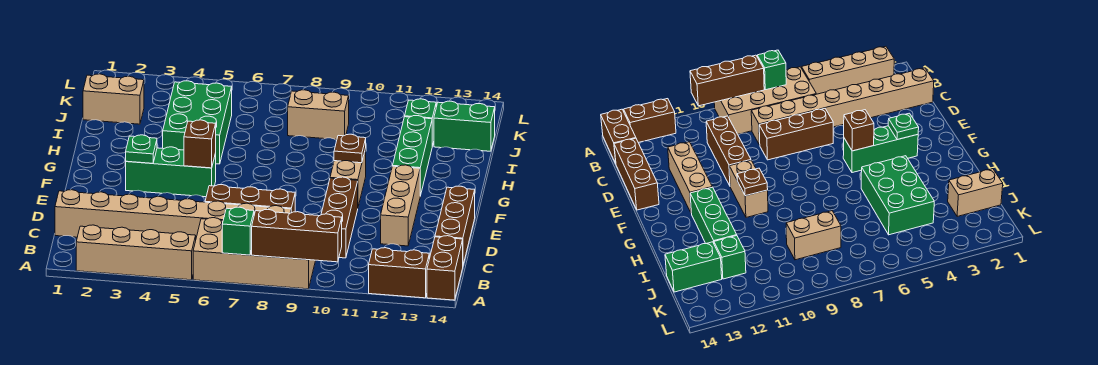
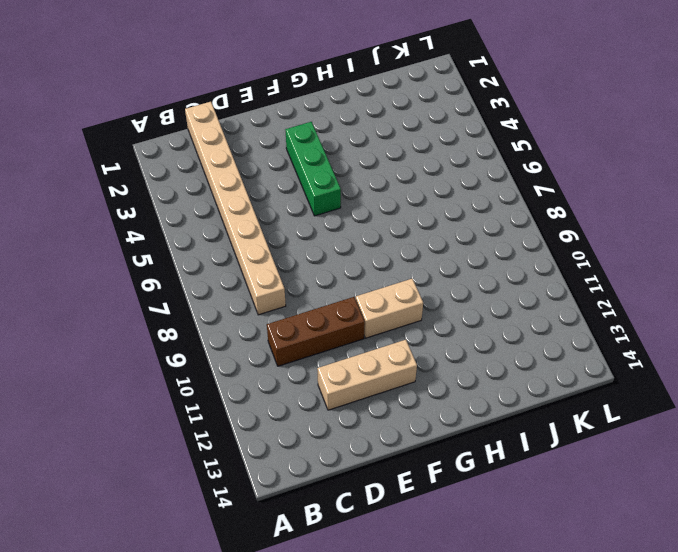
none -> tan brick A2:A5 level 1
none -> tan brick A6:B9 level 1
none -> brown brick A12:A13 level 1

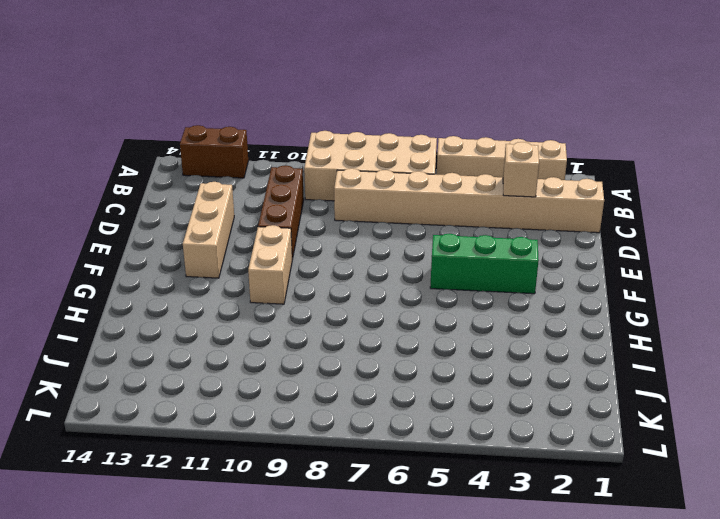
tan brick C3 level 2 -> none
none -> brown brick A14:B14 level 1
none -> brown brick C14:E14 level 1
none -> brown brick D6:D8 level 1

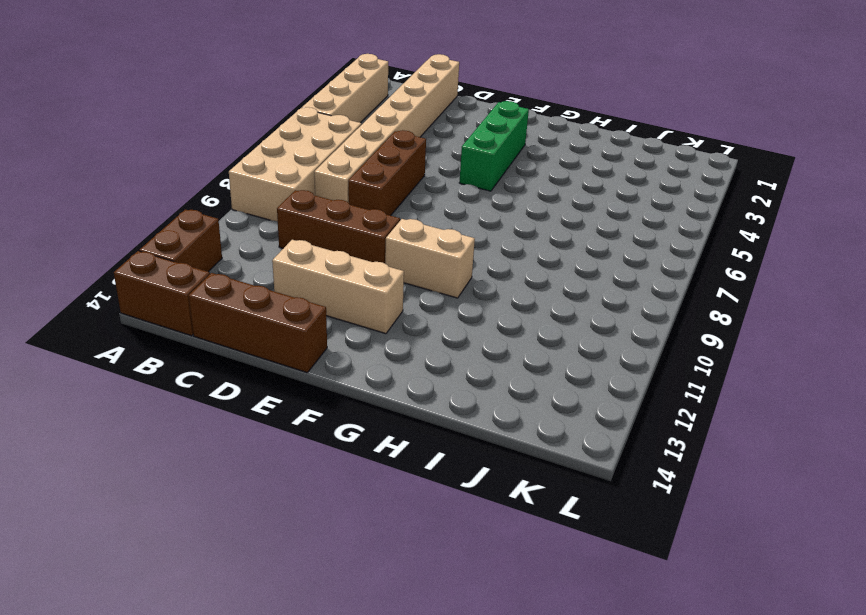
none -> green brick G12:I12 level 1
none -> green brick H4:J5 level 1
none -> tan brick J1:J2 level 1

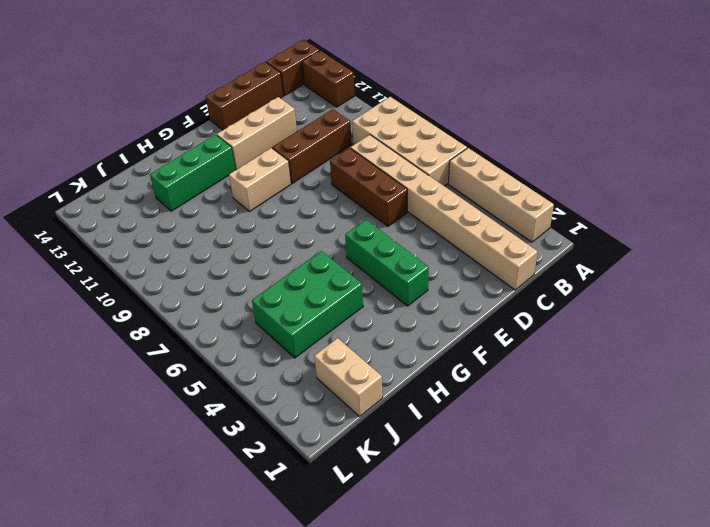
none -> tan brick J8:J9 level 1
none -> green brick J12 level 1
none -> green brick J13:J14 level 1

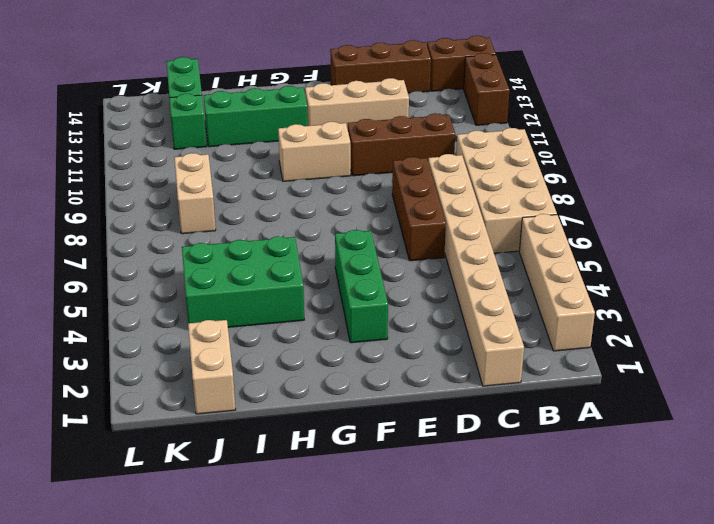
none -> green brick A7 level 2
none -> brown brick A8:A10 level 2
none -> green plate F3 level 2

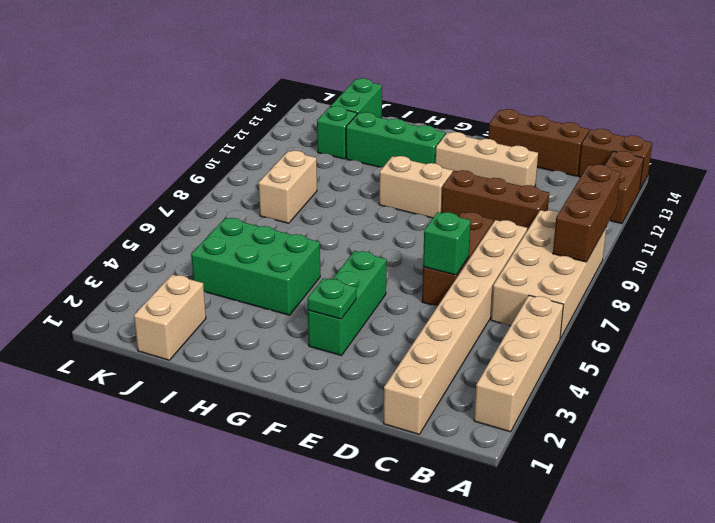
green brick D6 level 2 -> green brick A7 level 2
none -> brown brick F5 level 2
none -> brown plate G10 level 2

